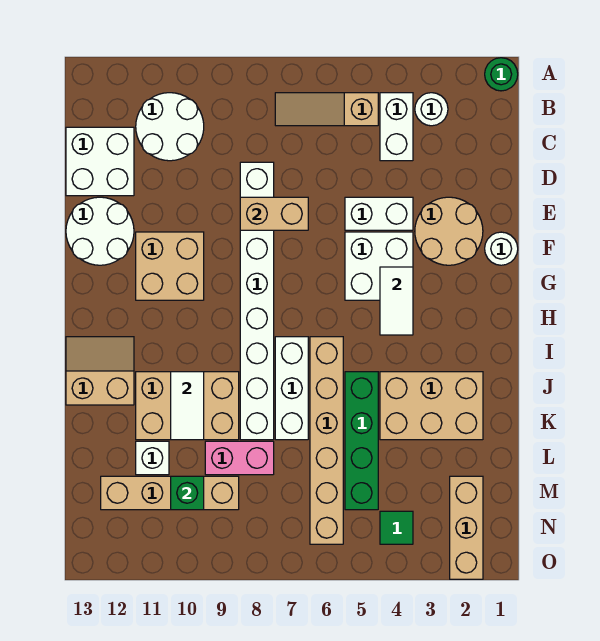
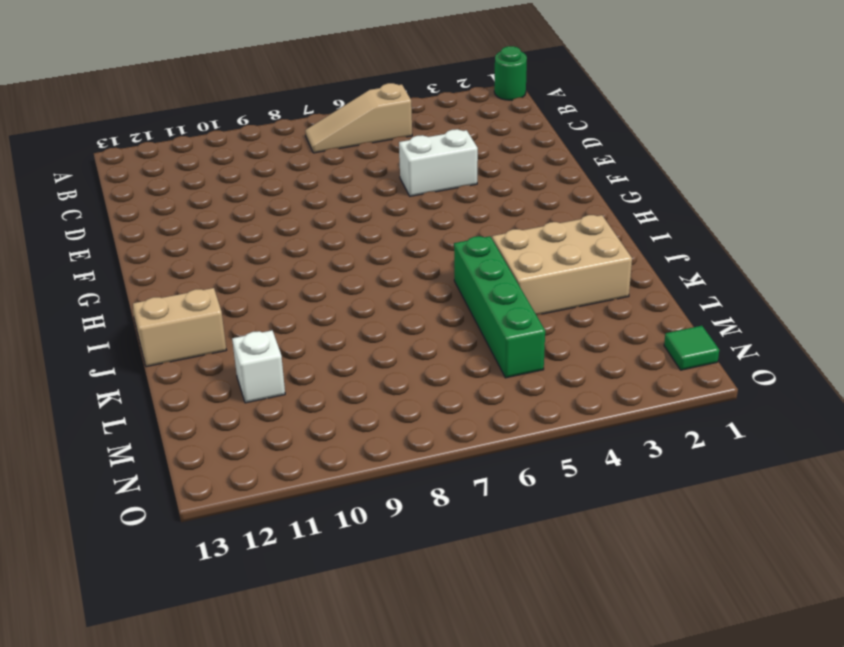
green tile N1 level 1 -> green tile N4 level 1
none -> white round brick B3 level 1
none -> white brick B4:C4 level 1
none -> white round brick B10:C11 level 1

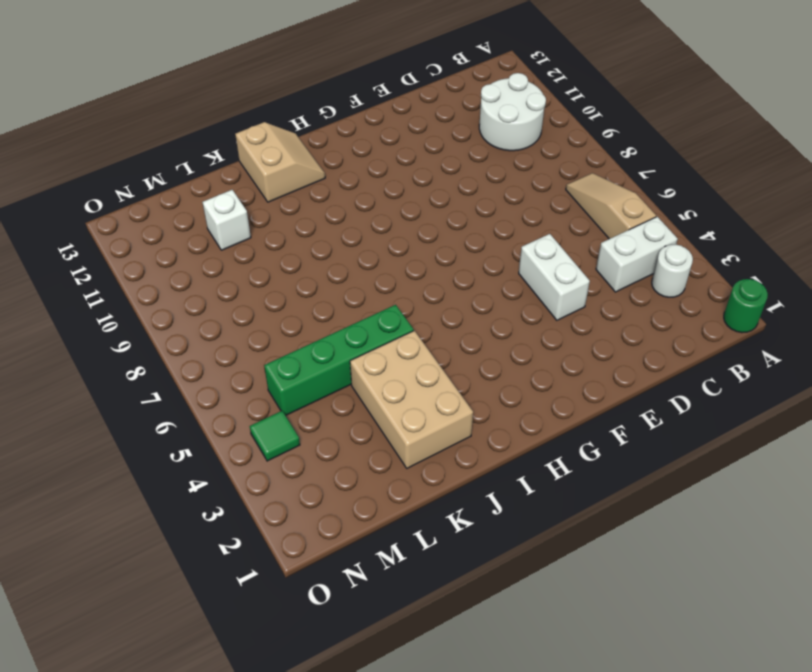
none -> white brick C12:D13 level 1
none -> white brick D8:K8 level 1
none -> tan round brick E2:F3 level 1

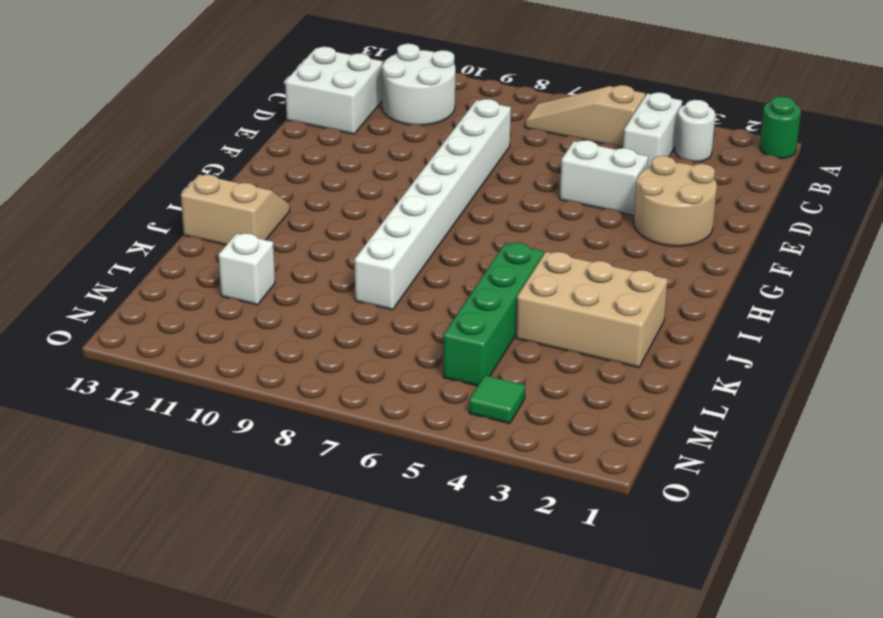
none -> white round brick E12:F13 level 1
none -> white round brick F1 level 1
none -> white brick F4:G5 level 1

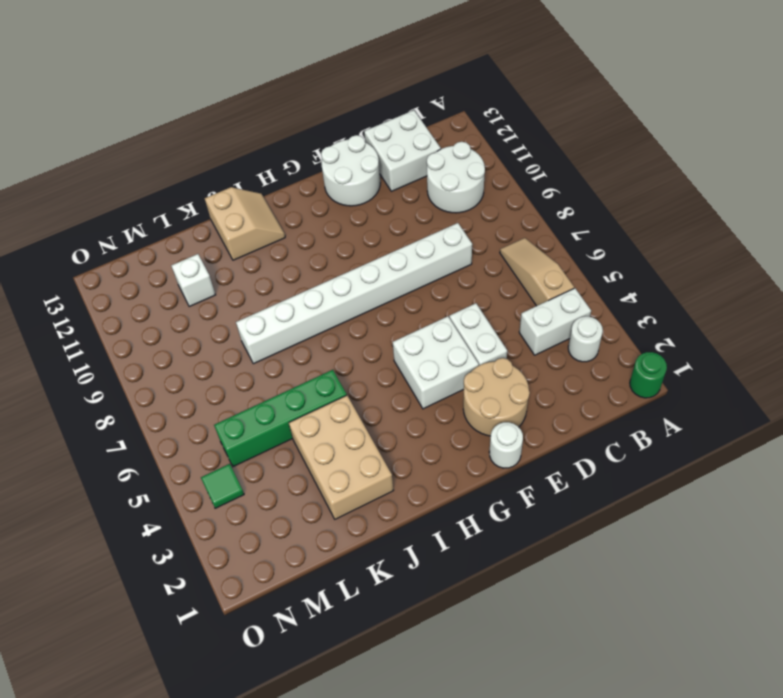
none -> tan brick F10:G11 level 1
none -> tan brick I6:N6 level 1
none -> white brick I7:K7 level 1

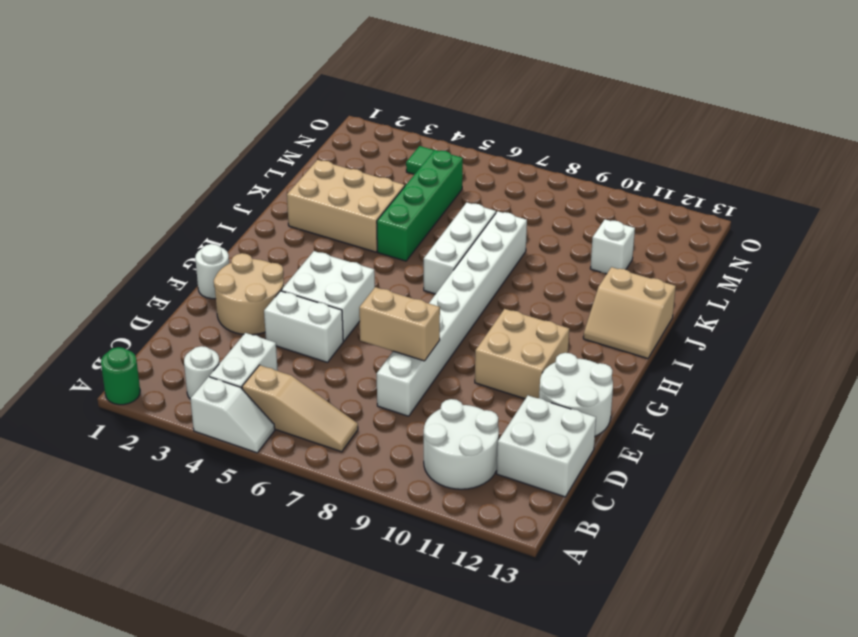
white slope A4:A5 level 1 top 4 -> none
none -> tan brick I6:N6 level 1
none -> tan brick J9:K11 level 1
none -> pink brick L8:L9 level 1

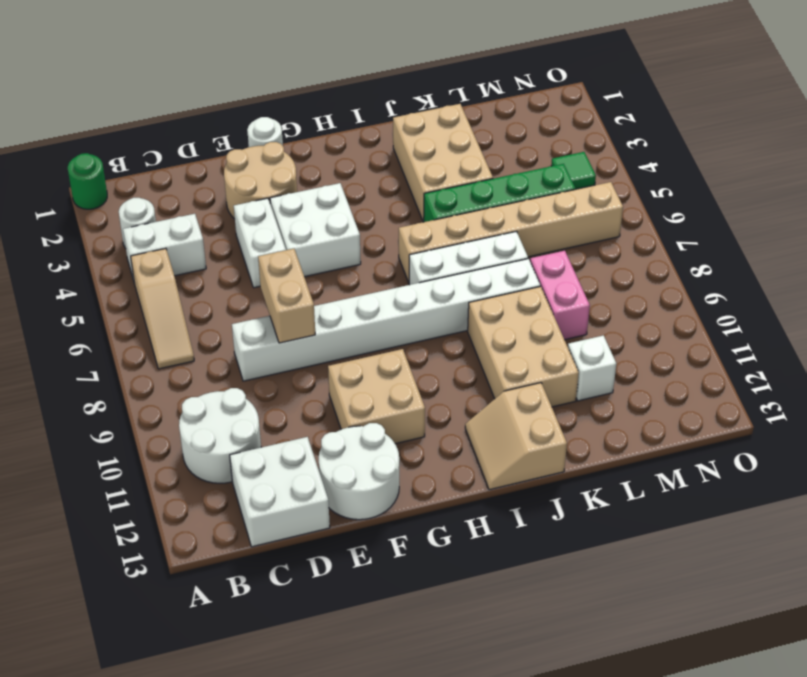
none -> tan brick M2:O2 level 1
none -> tan brick M9:M12 level 1
none -> white tile G4:H4 level 2

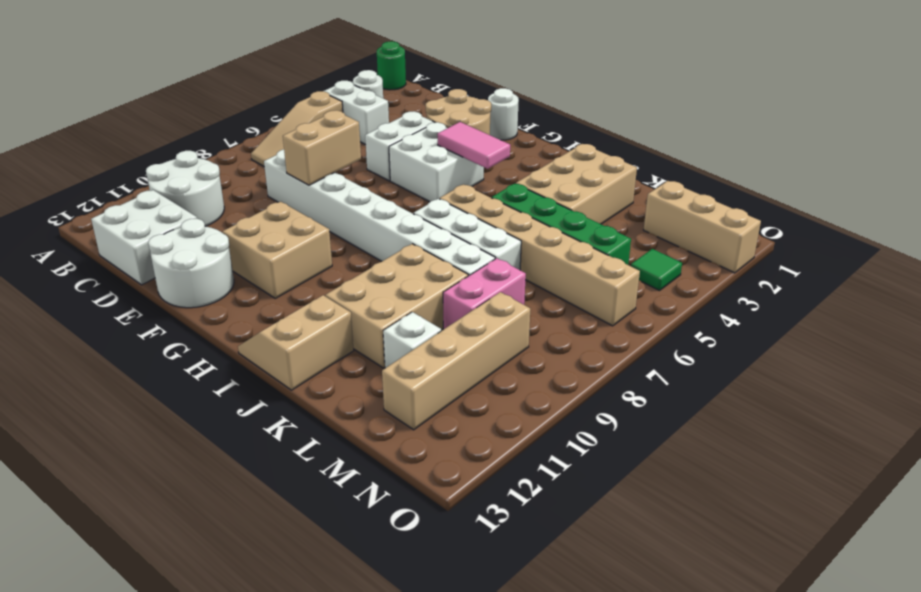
pink tile G4:H4 level 2 -> white tile G4:H4 level 2
none -> white tile J10:K10 level 2
none -> green brick M10 level 2

